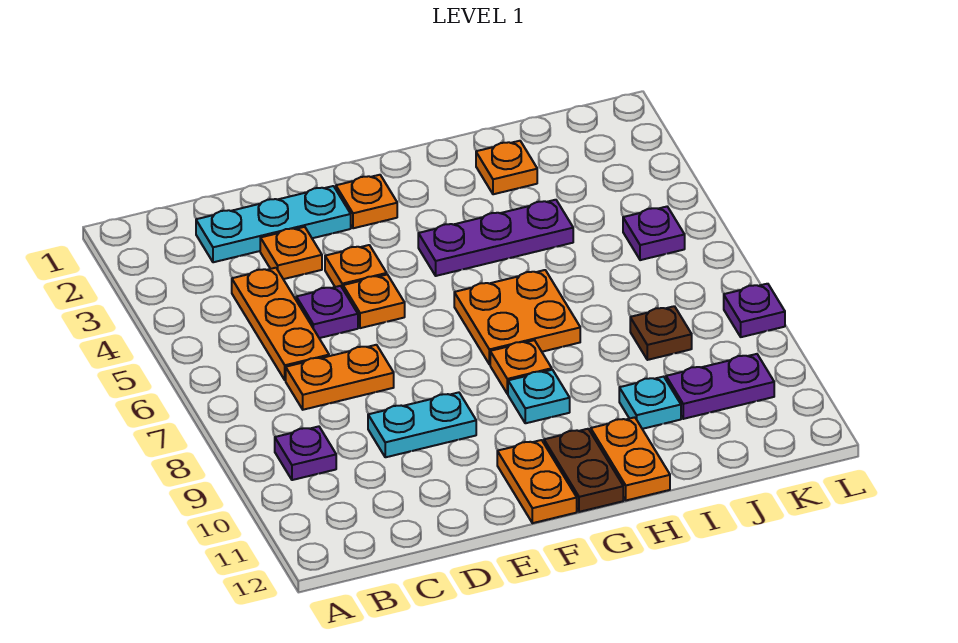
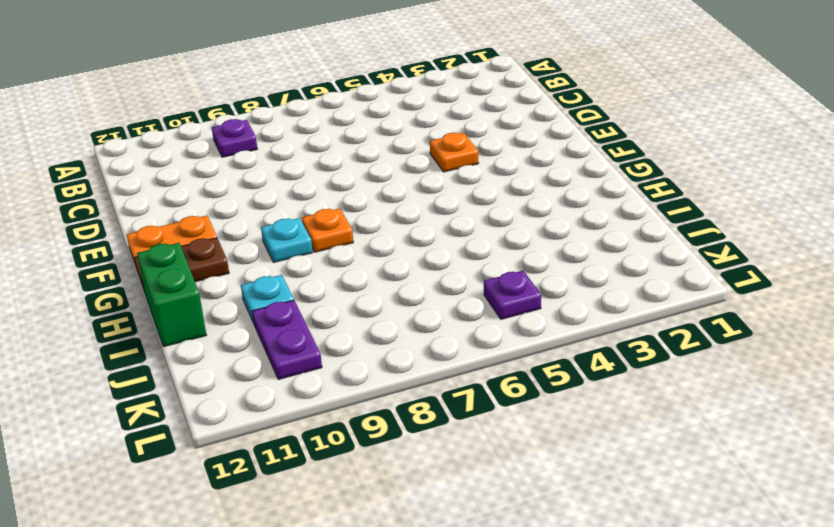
green brick H12:I12 level 1 -> orange plate H11:H12 level 1
none -> cyan plate C2:E2 level 1
none -> orange plate C4:C6 level 1
none -> orange plate C7:D7 level 1

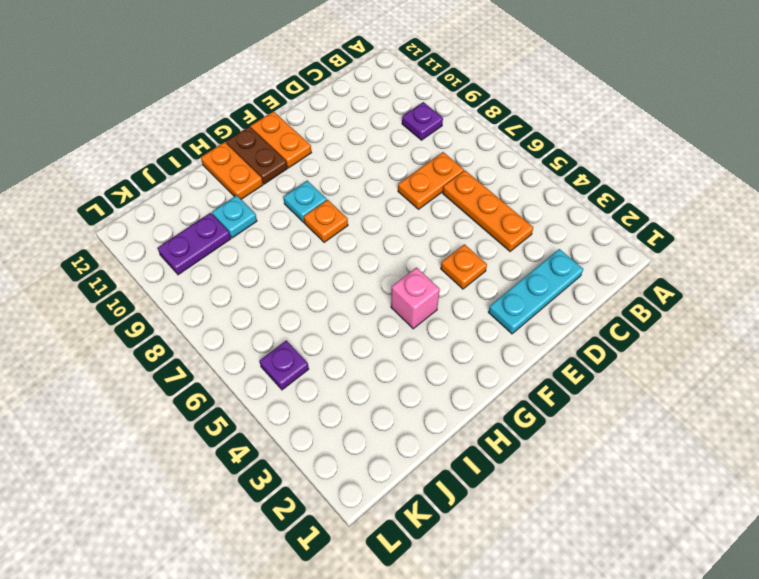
pink brick G4 level 1 -> purple plate G4:I4 level 1
none -> orange plate D3 level 1
none -> purple plate D5 level 1
none -> cyan plate D9:E9 level 1

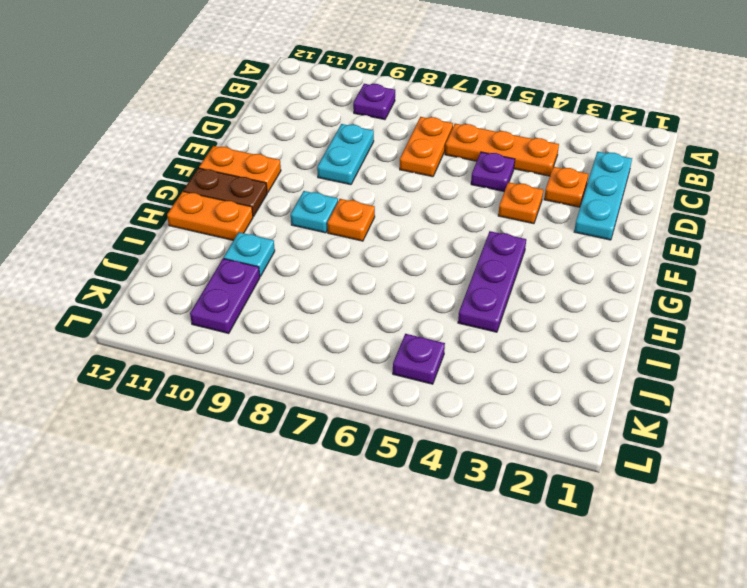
none -> orange plate E5 level 1
none -> orange plate F2 level 1
none -> orange plate G6:H7 level 1

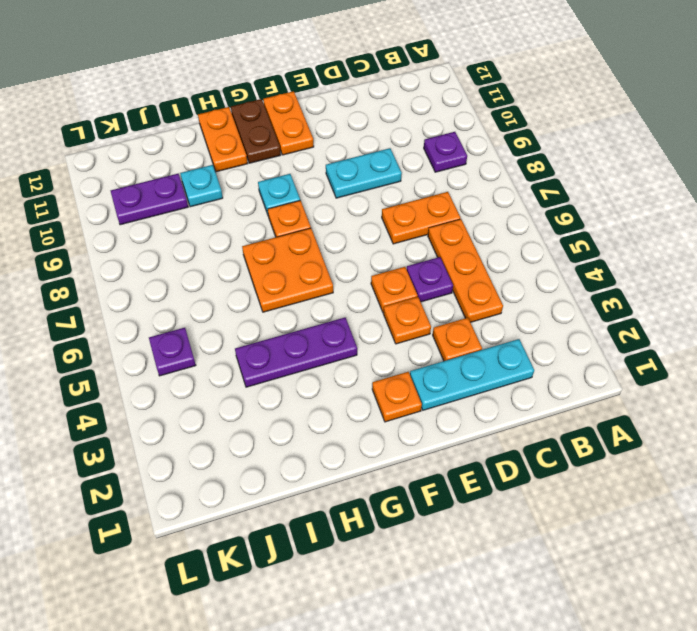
none -> orange plate I2 level 1
none -> brown plate J8 level 1
none -> purple plate L8 level 1

